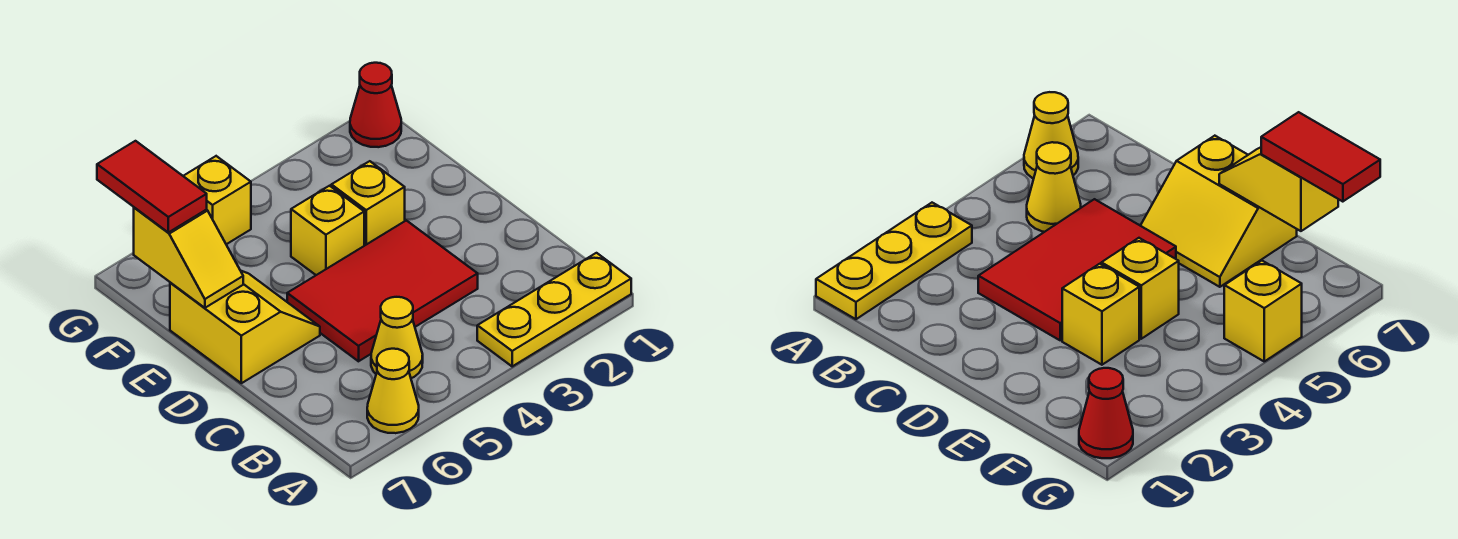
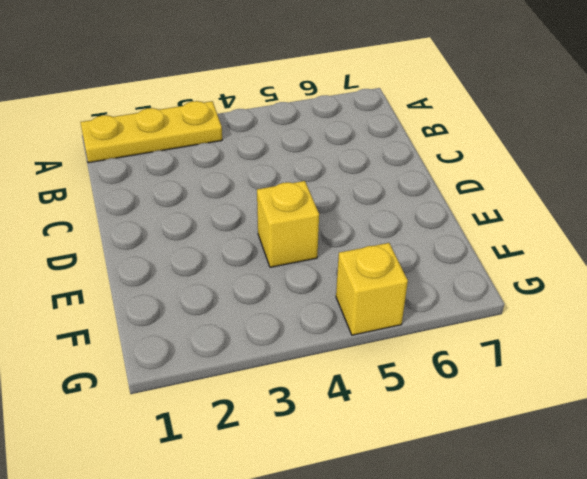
none -> yellow cone A6 level 1
none -> yellow cone B5 level 1

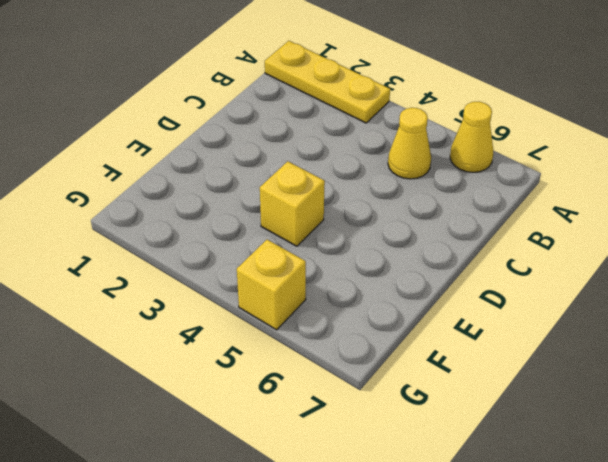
none -> red tile C3:D5 level 1
none -> yellow slope D6:E7 level 1 top 7

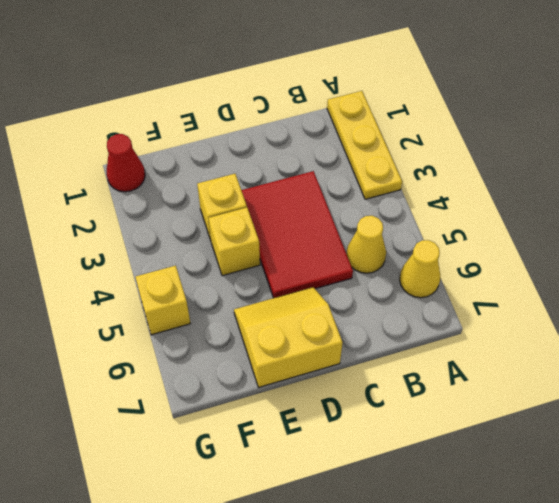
none -> yellow slope E7:F7 level 2 top F
none -> red tile F7:G7 level 3

